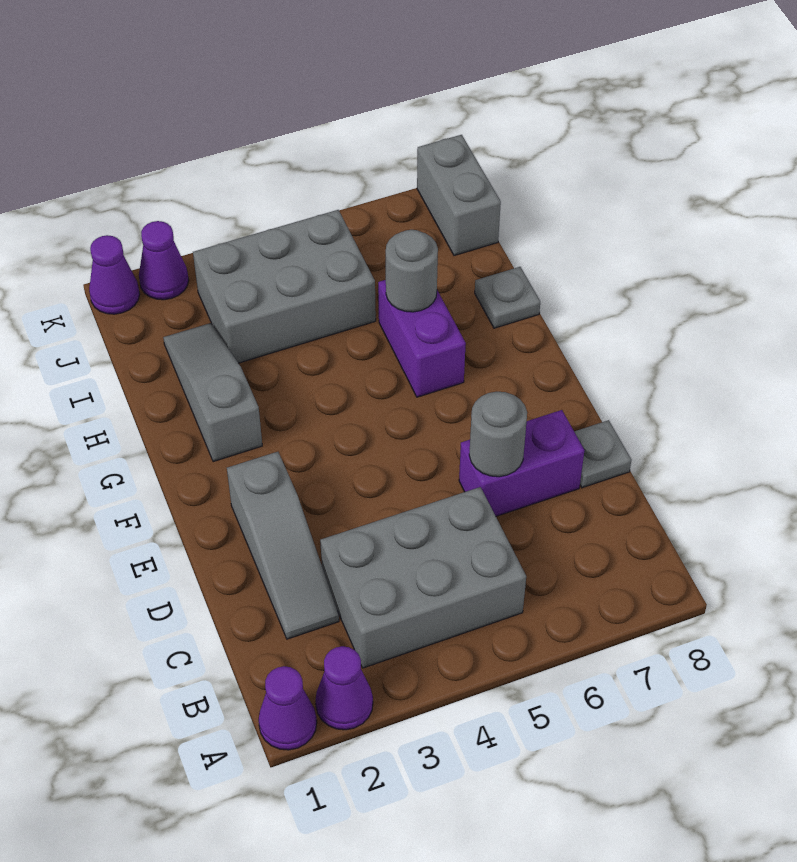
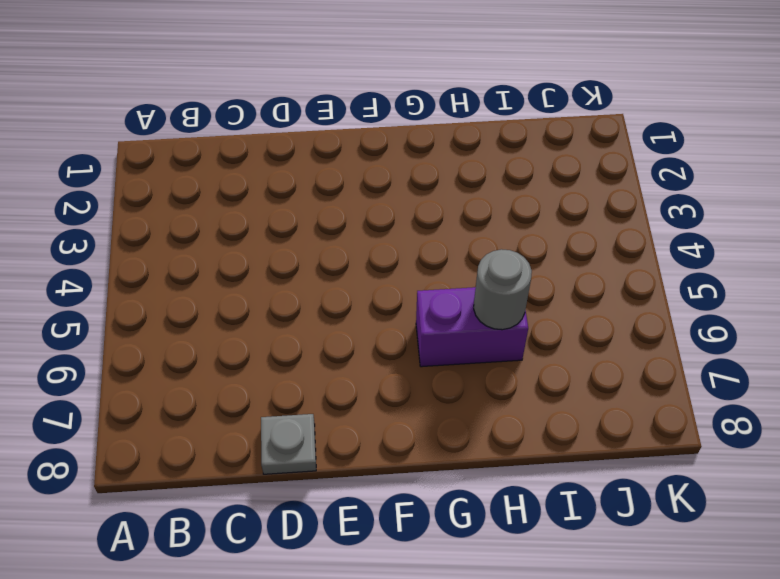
none -> purple cone A1 level 1
none -> purple cone A2 level 1
none -> grey brick B3:C5 level 1

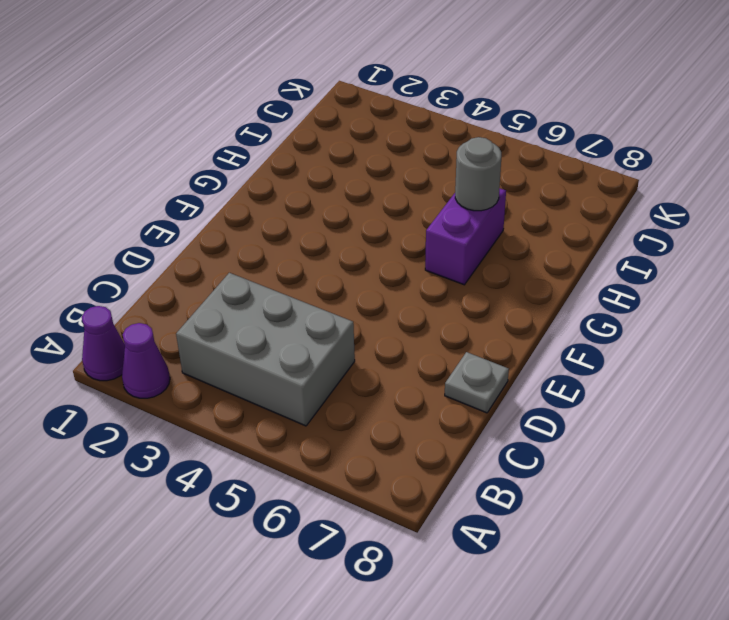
none -> grey slope C2:E2 level 1 top E
none -> purple brick D6:D7 level 1
none -> grey slope G2:I2 level 1 top G

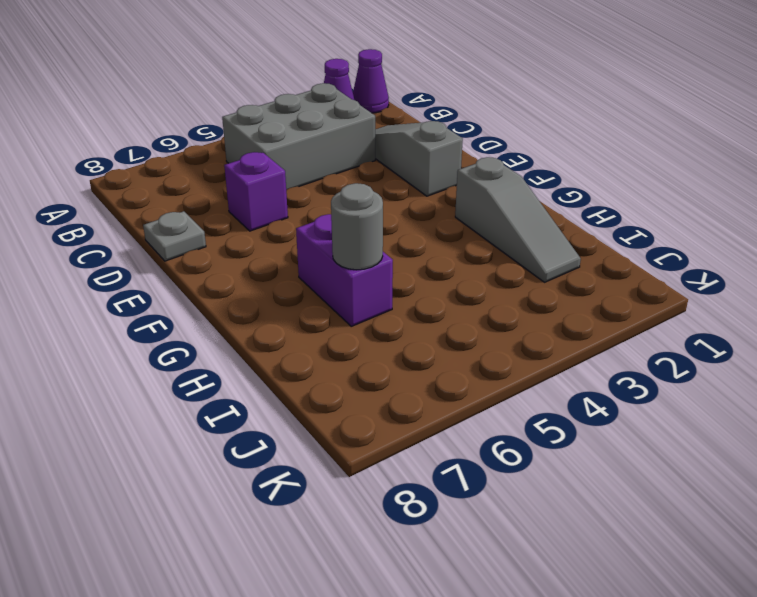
purple brick D6 level 1 -> purple brick D6:D7 level 1
none -> grey plate H8 level 1
none -> grey brick I3:J5 level 1
none -> grey brick J8:K8 level 1

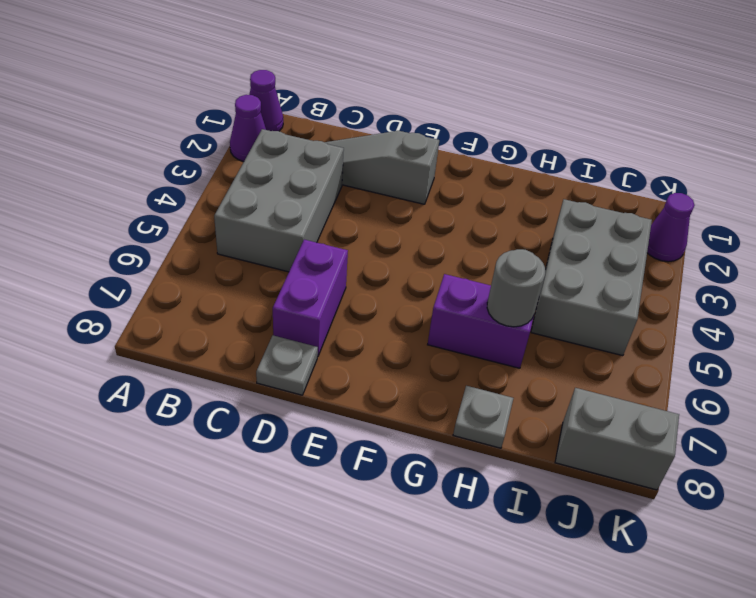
none -> grey slope G2:I2 level 1 top G
none -> purple cone K1 level 1
none -> grey round brick D6 level 2

